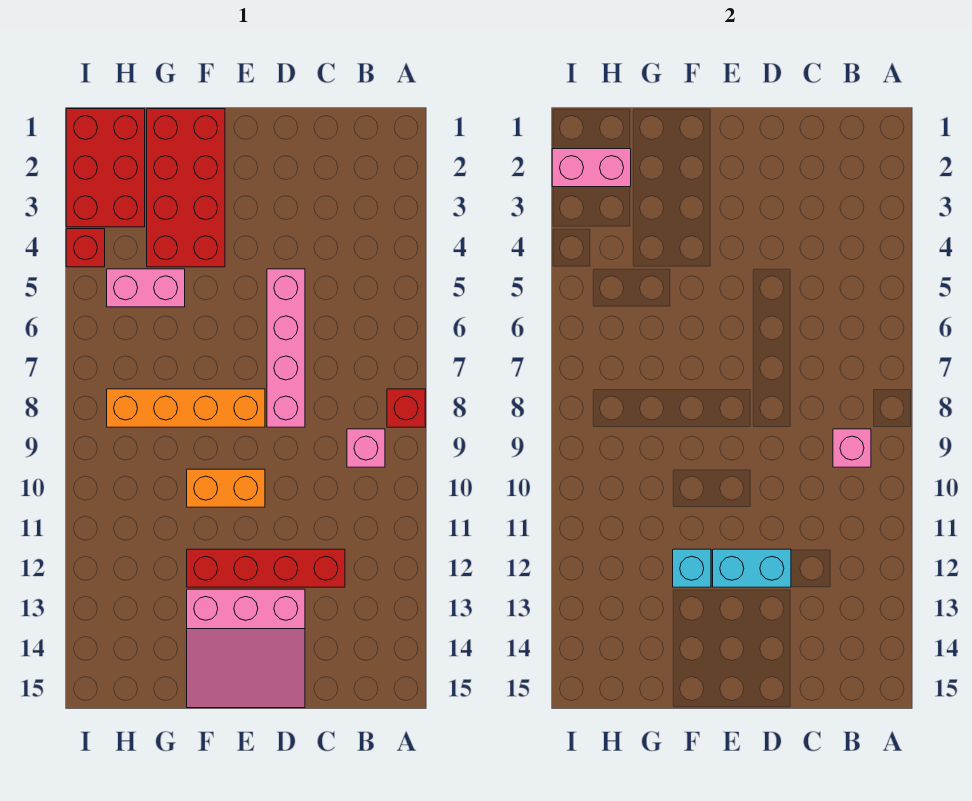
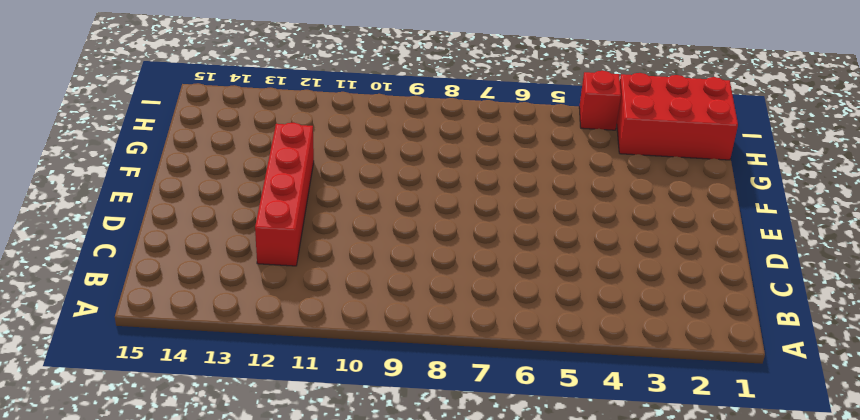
none -> red brick A8 level 1
none -> pink brick B9 level 1
none -> pink brick D5:D8 level 1

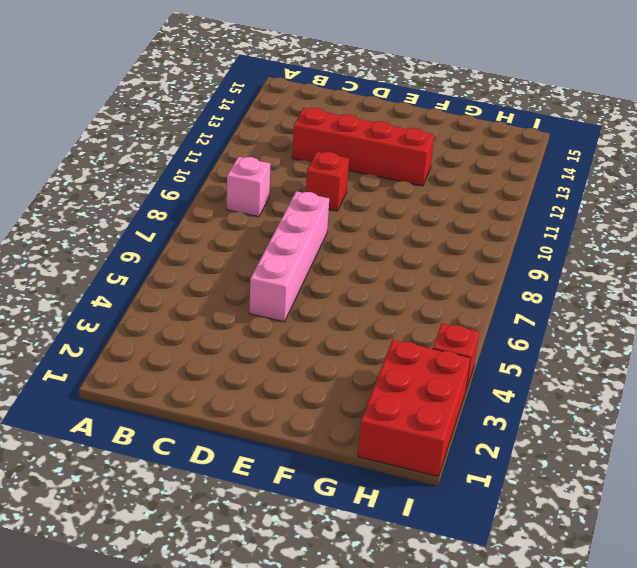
red brick D10 level 1 -> red brick A8 level 1
none -> pink slope D13:F15 level 1 top 13
none -> orange brick E8:H8 level 1
none -> orange brick E10:F10 level 1

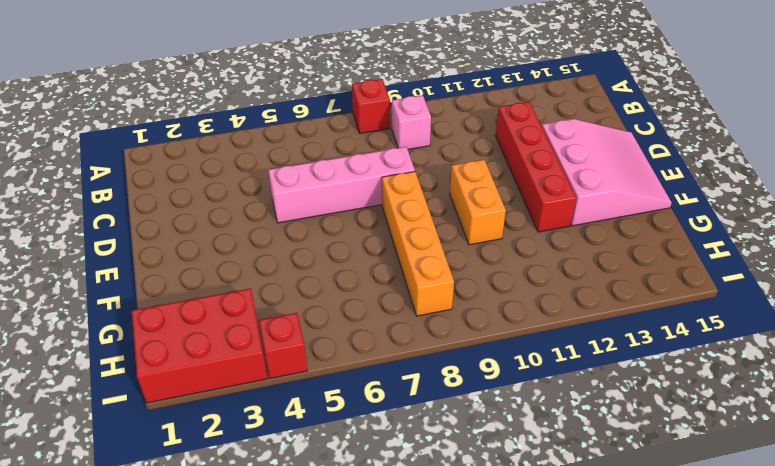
none -> red brick F1:G4 level 1
none -> pink brick G5:H5 level 1
none -> pink brick B9 level 2

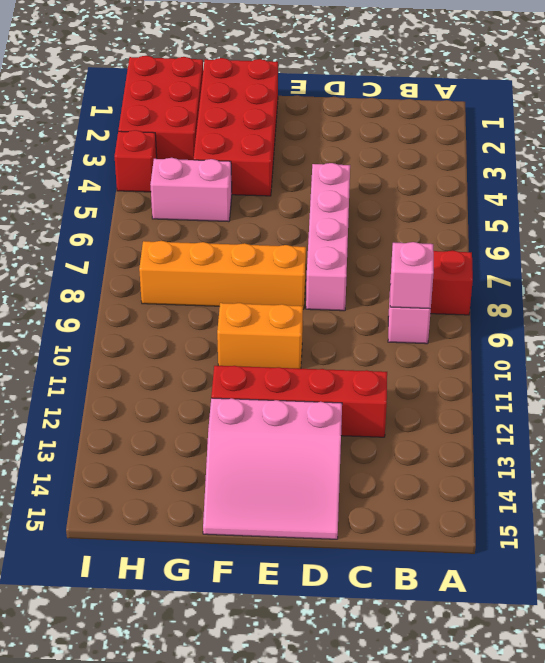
none -> cyan brick D12:E12 level 2
none -> cyan brick F12 level 2
none -> pink brick H2:I2 level 2

